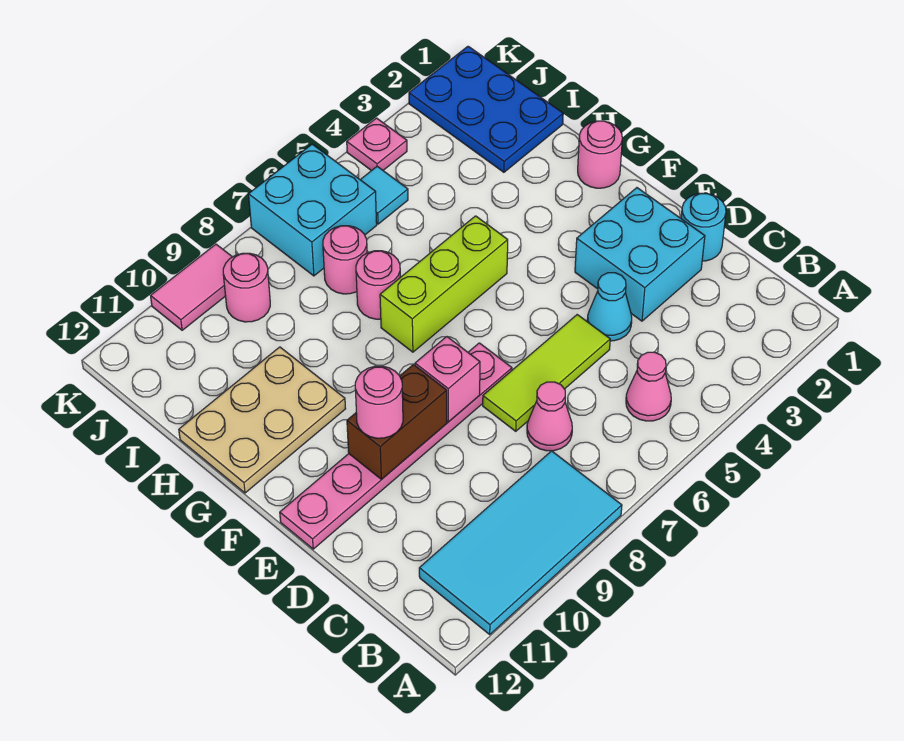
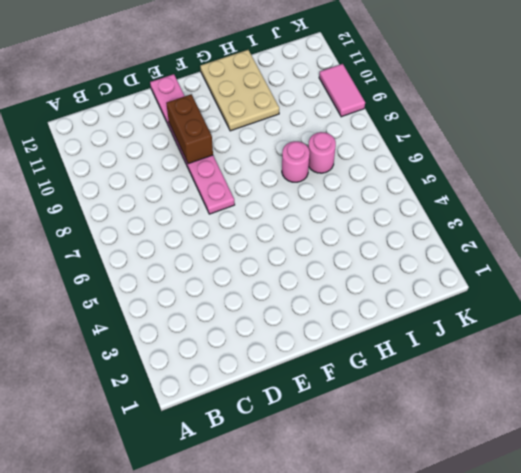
none -> cyan tile A8:B11 level 1
none -> pink cone B5 level 1
none -> pink cone C7 level 1

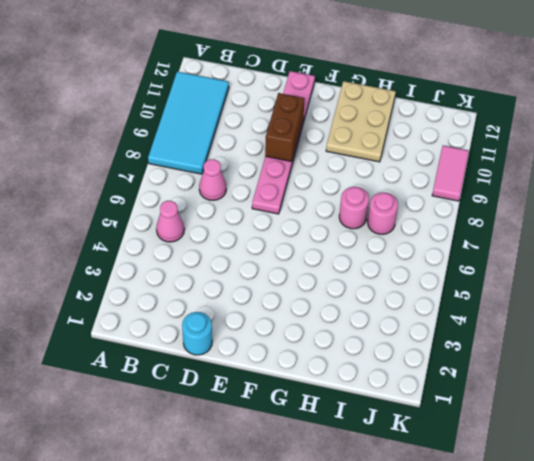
none -> cyan brick D2:E3 level 1
none -> cyan cone D4 level 1
none -> lime tile D5:D7 level 1

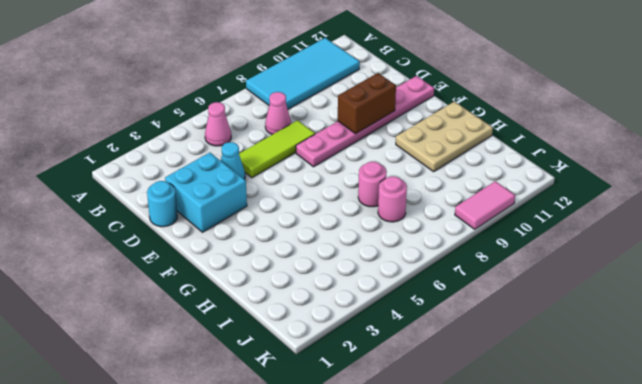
none -> pink round brick G1 level 1
none -> lime brick G5:G7 level 1
none -> blue plate I1:K2 level 1

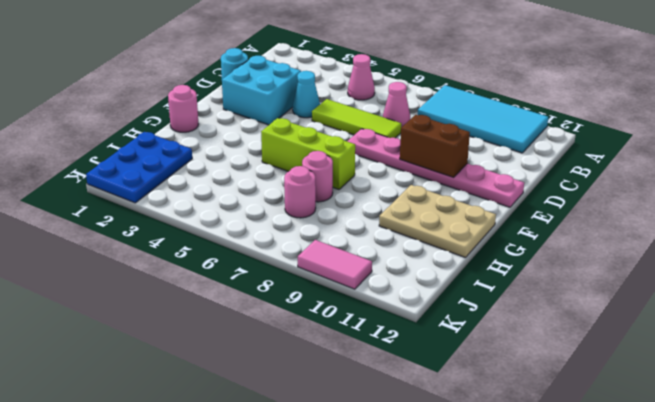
none -> cyan tile J5 level 1
none -> cyan brick J6:K7 level 1
none -> pink round brick J9 level 1

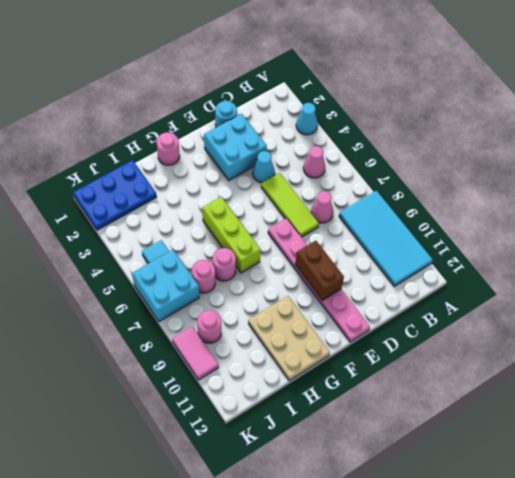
cyan cone A3 level 1 -> none
none -> pink plate K4 level 1
none -> pink brick E8 level 2
none -> pink round brick E10 level 3

